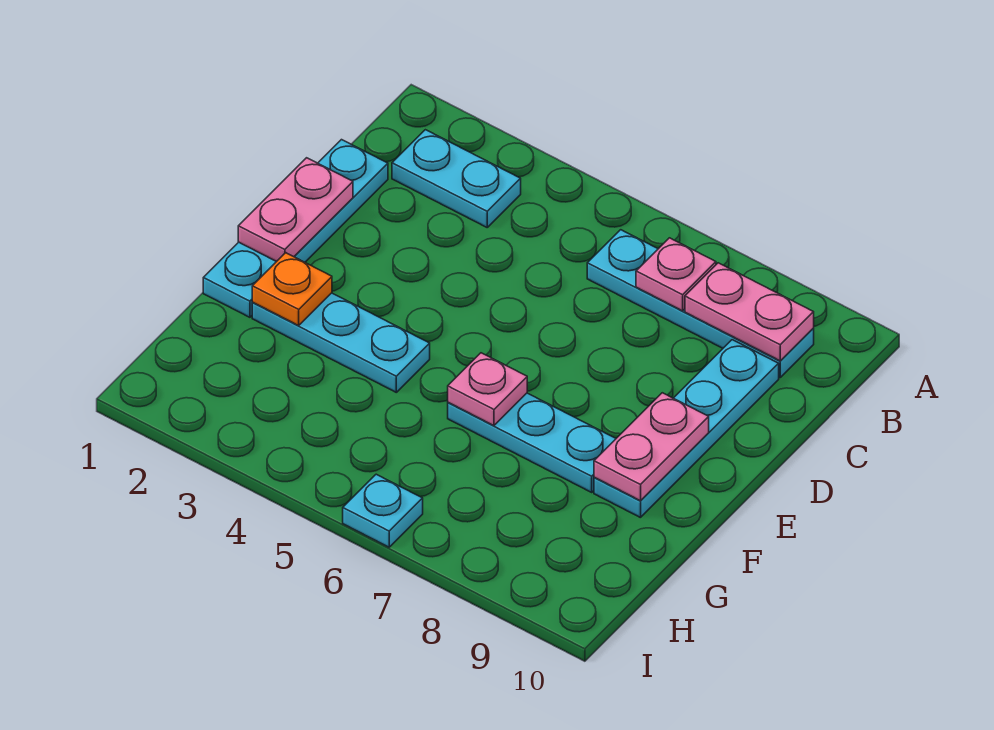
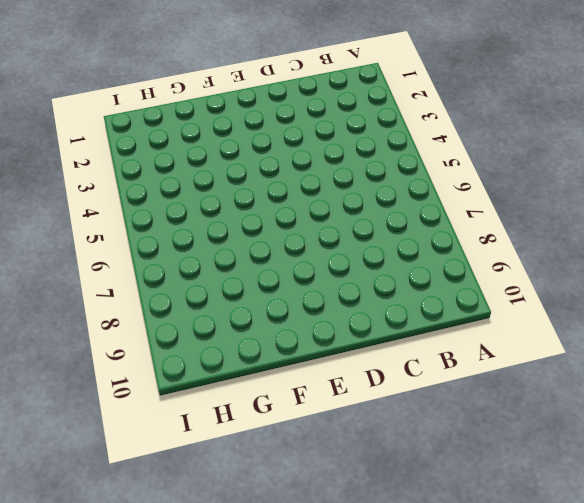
none -> cyan plate B2:B3 level 1
none -> cyan plate B6:B9 level 1
none -> cyan plate C1:F1 level 1

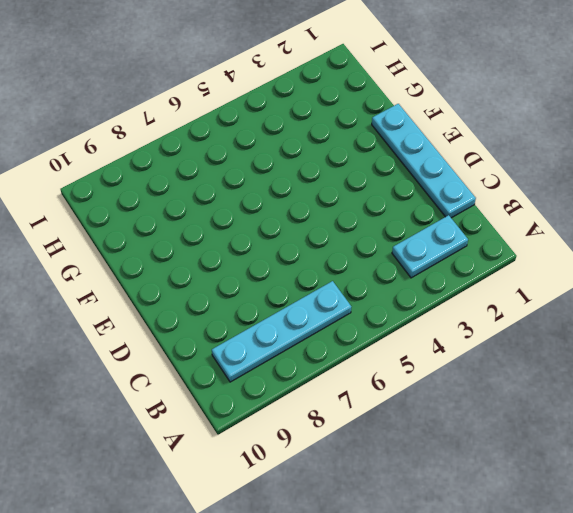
none -> cyan plate C9:F9 level 1
none -> cyan plate F2:F4 level 1
none -> cyan plate F6:F8 level 1

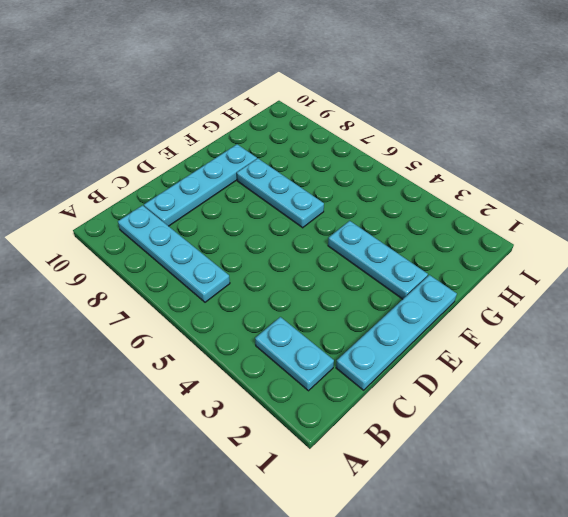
none -> cyan plate I6 level 1
none -> pink plate B7 level 2
none -> pink plate B8:B9 level 2

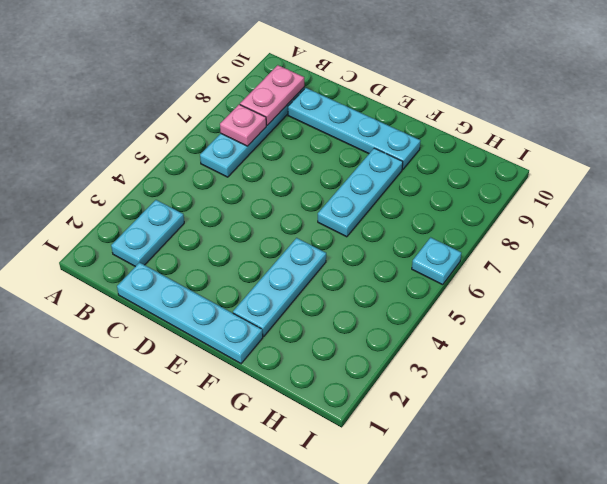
none -> pink plate D1:E1 level 2
none -> pink plate E9:F9 level 2
none -> orange plate F2 level 2

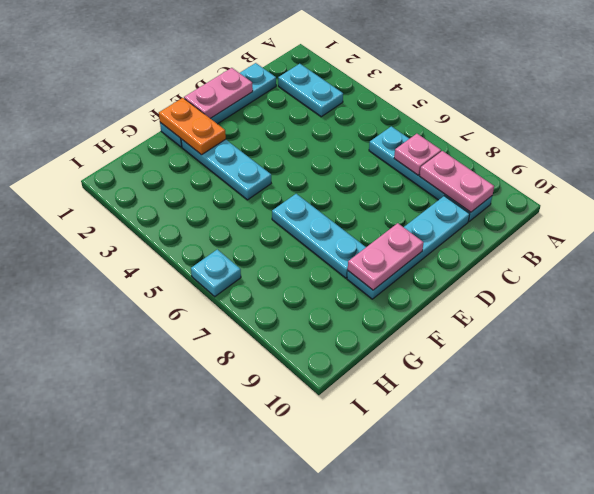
orange plate F1:F2 level 2 -> orange plate F2 level 2
none -> pink plate F6 level 2

